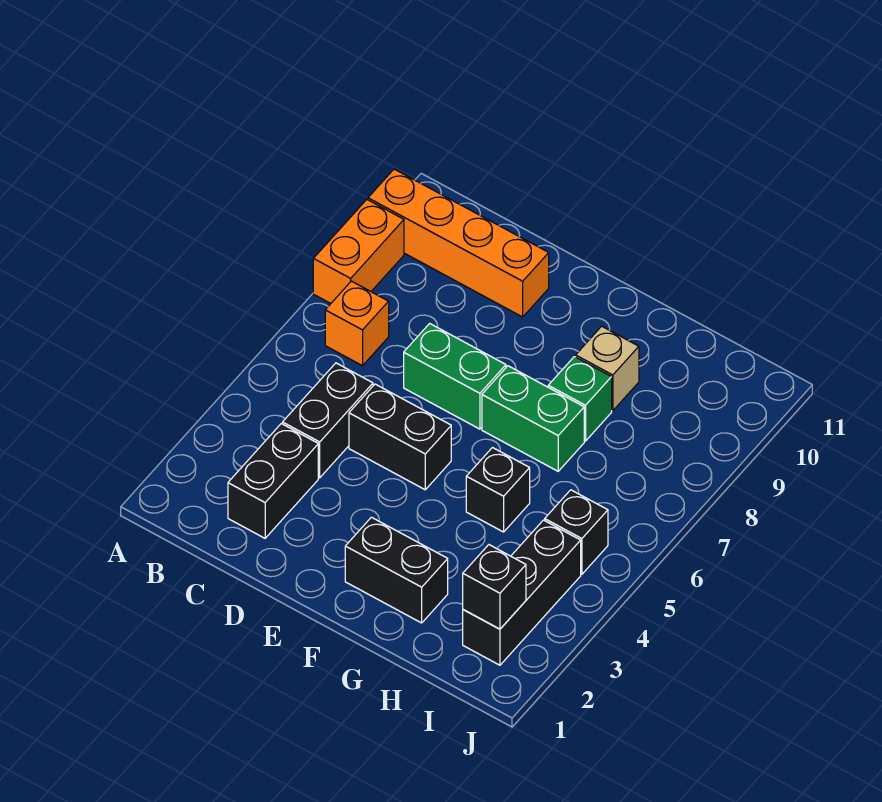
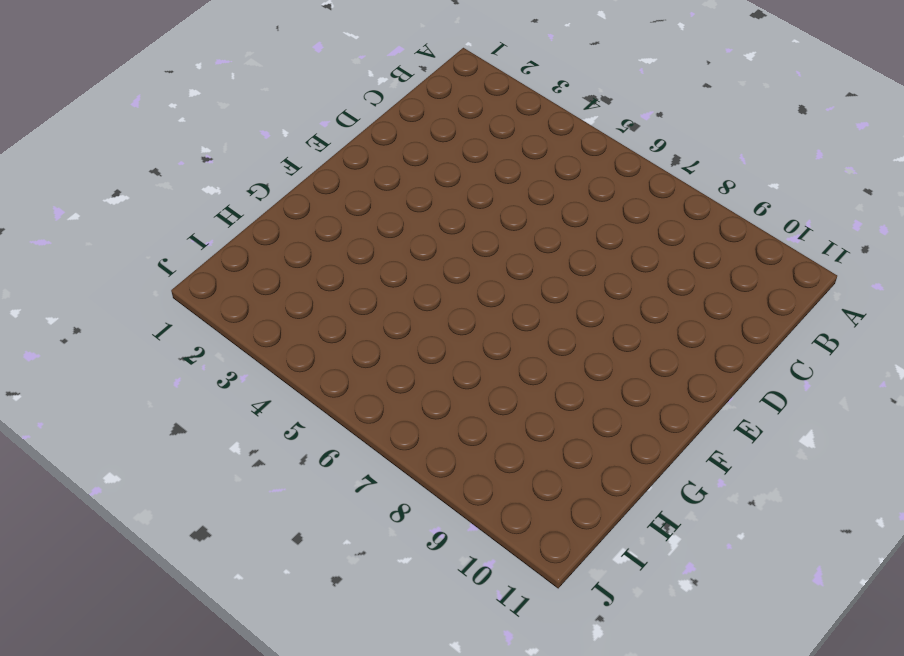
none -> orange brick A8:A9 level 1
none -> orange brick A10:D10 level 1
none -> orange brick B7 level 1

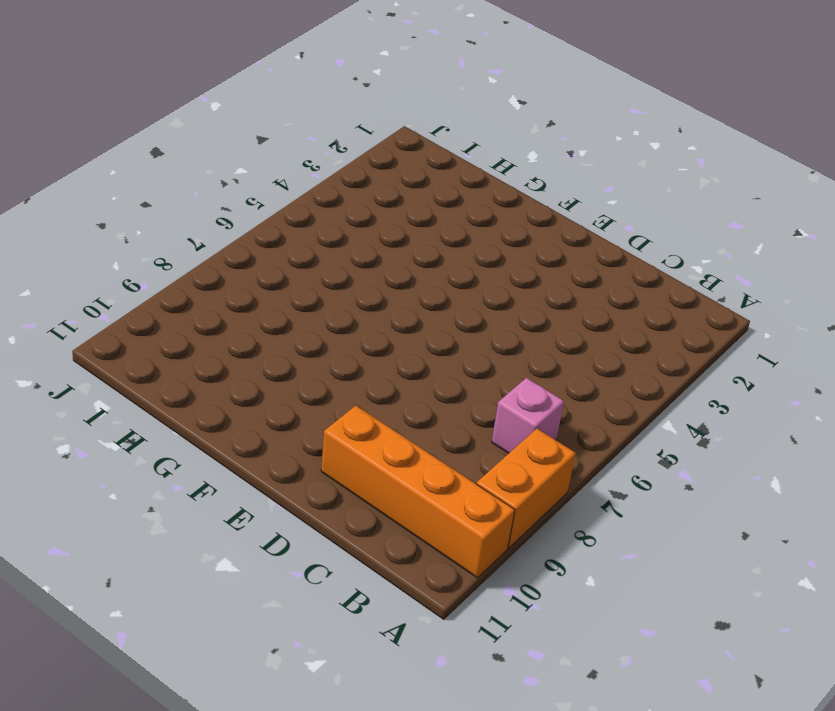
pink brick B7 level 1 -> orange brick B7 level 1
none -> black brick C2:C3 level 1
none -> black brick C4:C5 level 1
none -> black brick D5:E5 level 1

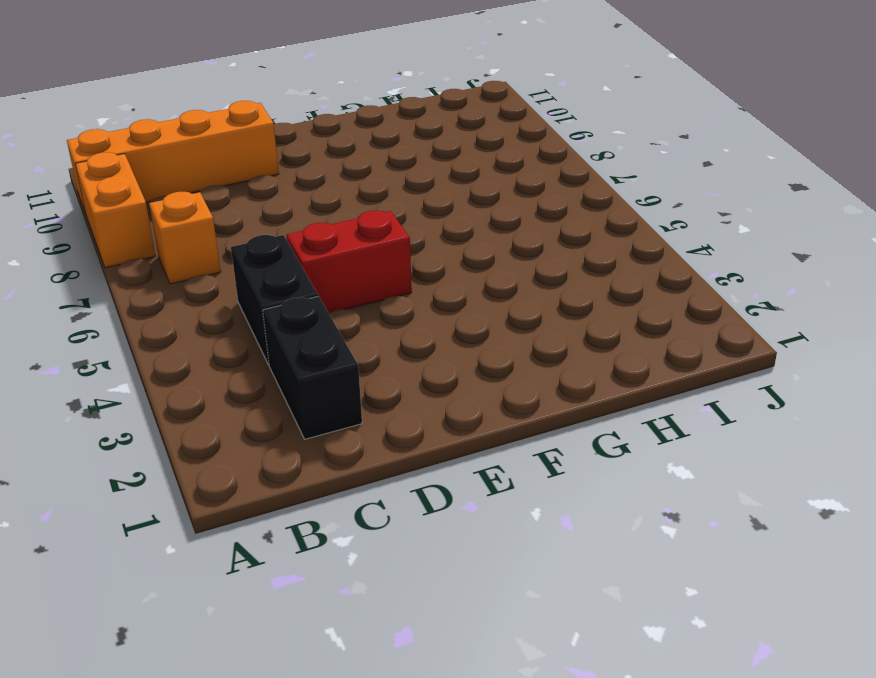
red brick D5:E5 level 1 -> black brick D5:E5 level 1
none -> green brick D7:E7 level 1
none -> black brick F2:G2 level 1
none -> green brick F7:G7 level 1

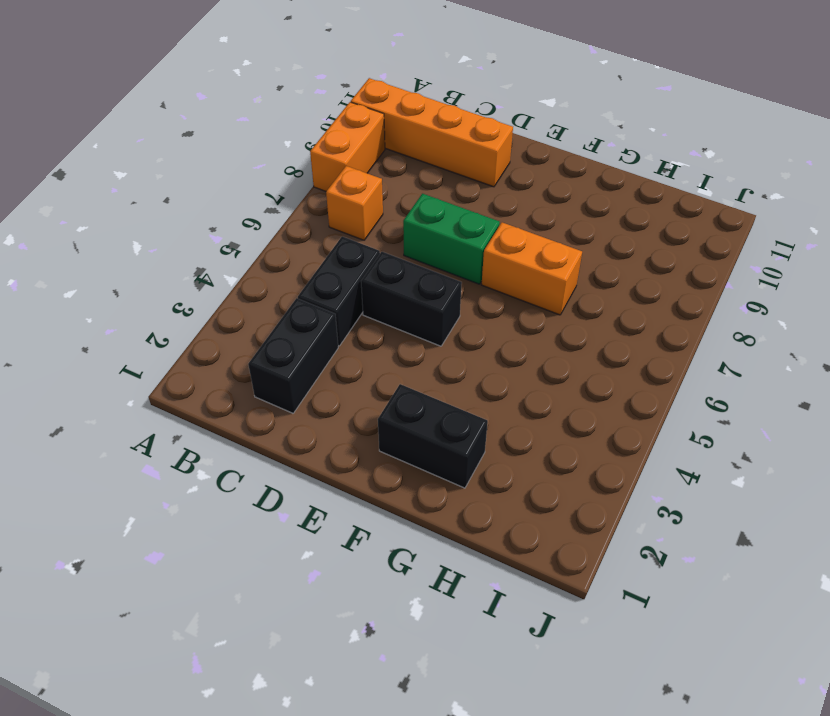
orange brick F7:G7 level 1 -> green brick F7:G7 level 1
none -> black brick G5 level 1
none -> green brick G8 level 1
none -> tan brick G9 level 1

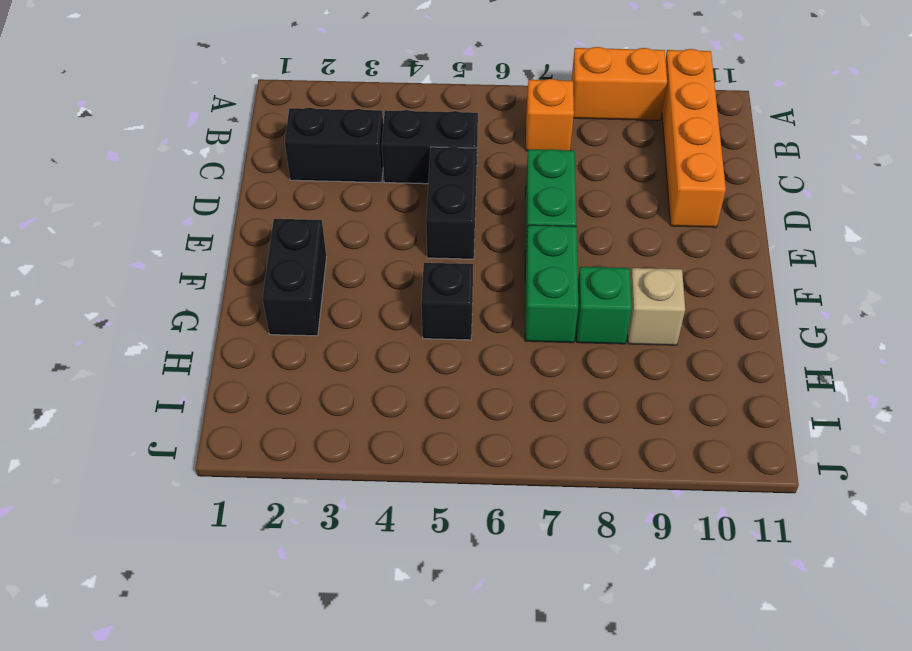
none -> black brick I2:I4 level 1
none -> black brick I5 level 1
none -> black brick I2 level 2

